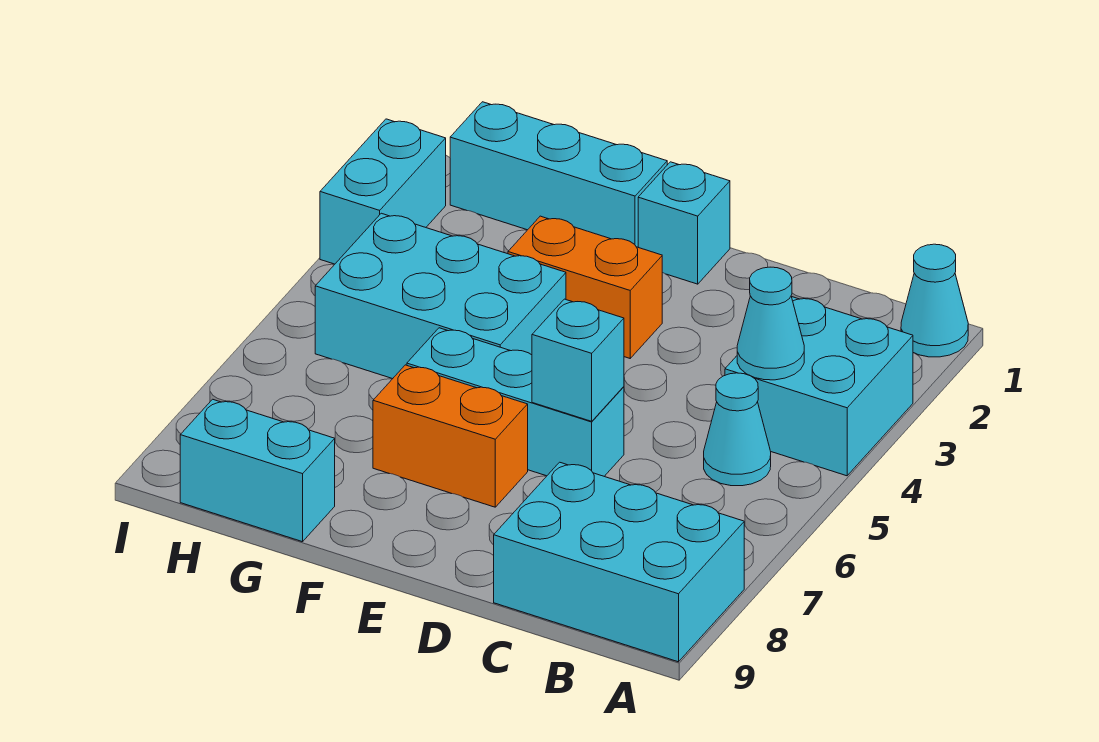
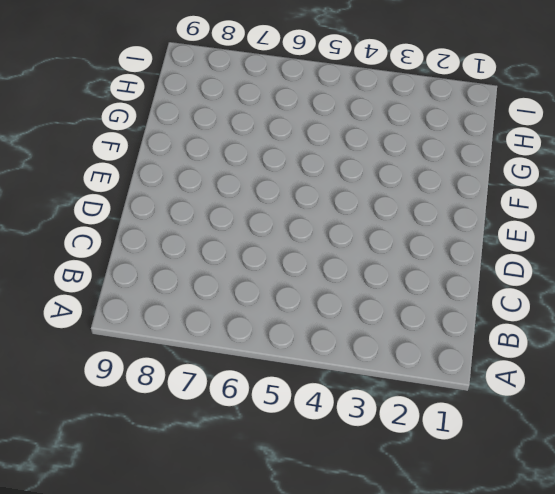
none -> cyan cone A1 level 1
none -> cyan brick A3:B4 level 1
none -> cyan brick A8:C9 level 1

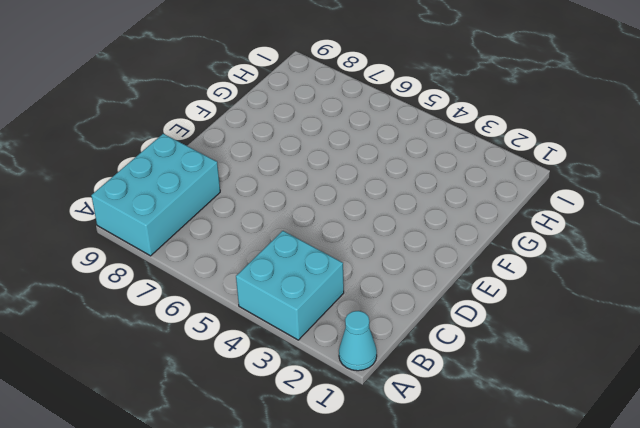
none -> cyan cone B5 level 1
none -> cyan brick D6:F6 level 1
none -> cyan brick E1 level 1

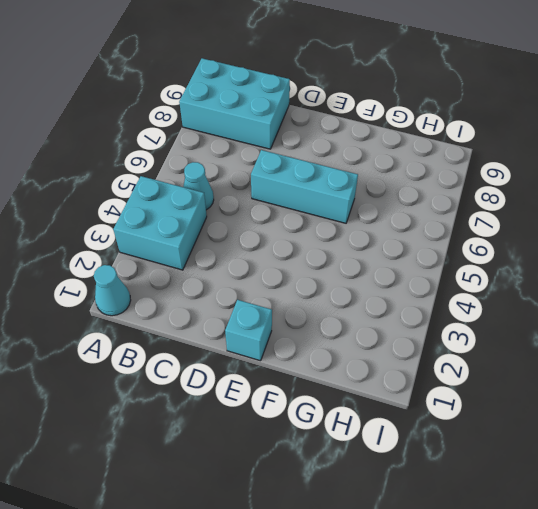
none -> orange brick E3:F3 level 1
none -> orange brick E7:F7 level 1
none -> cyan brick F1:H1 level 1

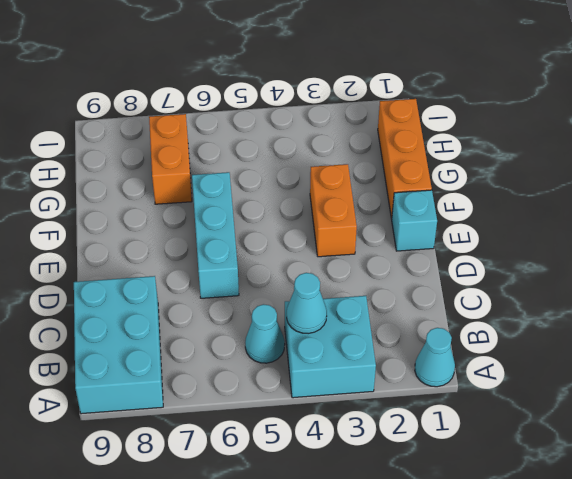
orange brick F1:H1 level 1 -> cyan brick F1:H1 level 1
orange brick G7:H7 level 1 -> orange brick E7:F7 level 1
none -> cyan brick F4:H5 level 1
none -> cyan brick G9:H9 level 1
none -> cyan brick I2:I3 level 1

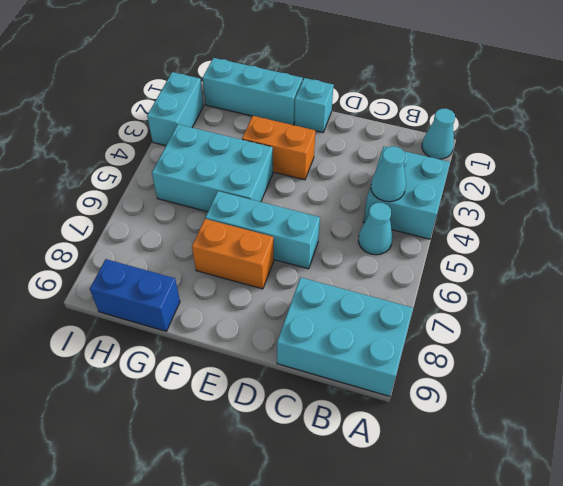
blue brick G9:H9 level 1 -> cyan brick G9:H9 level 1
none -> cyan brick D6 level 2

